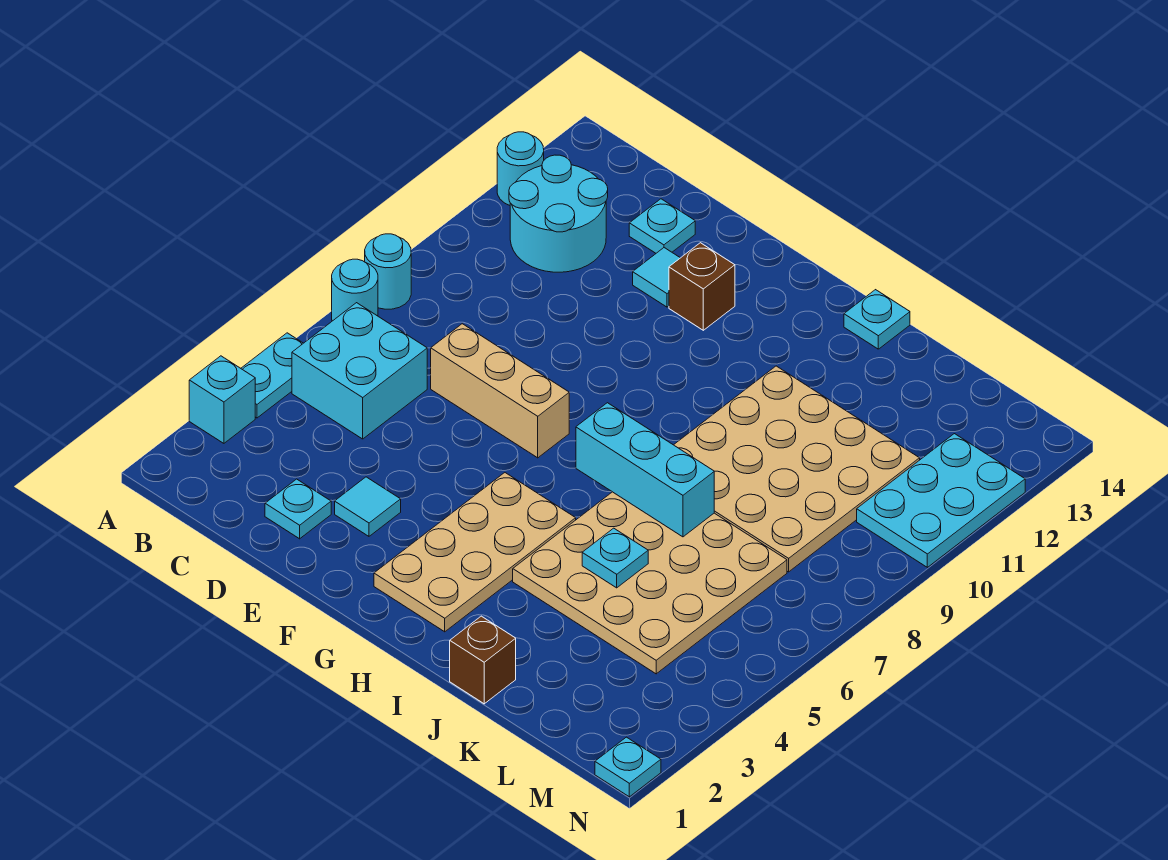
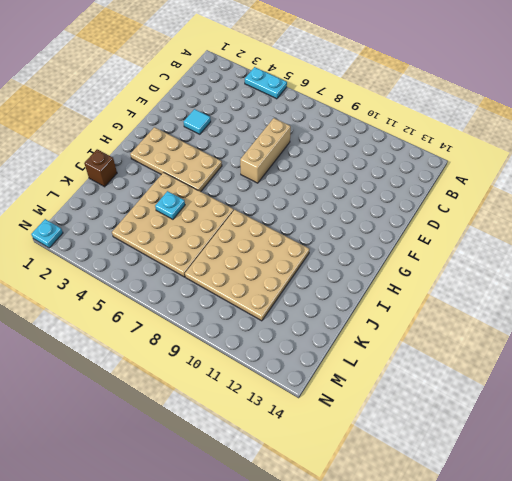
none -> cyan brick A3 level 1
none -> cyan round brick A7 level 1
none -> cyan round brick A8 level 1

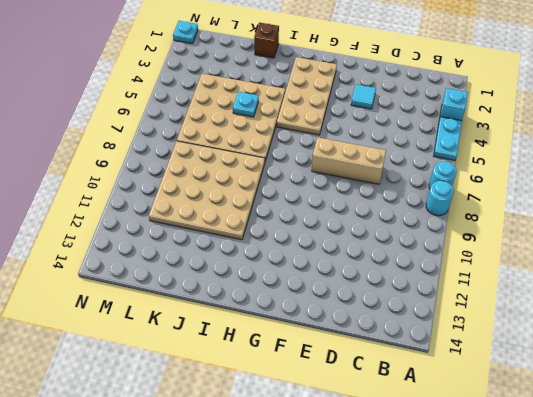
none -> cyan round brick A12 level 1
none -> cyan brick B5:C6 level 1
none -> cyan round brick B11:C12 level 1

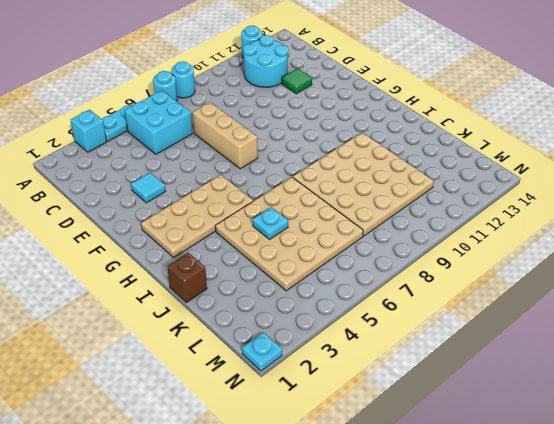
green tile D12 level 1 -> none
none -> cyan plate D2 level 1
none -> cyan plate D13 level 1
none -> cyan tile E12 level 1

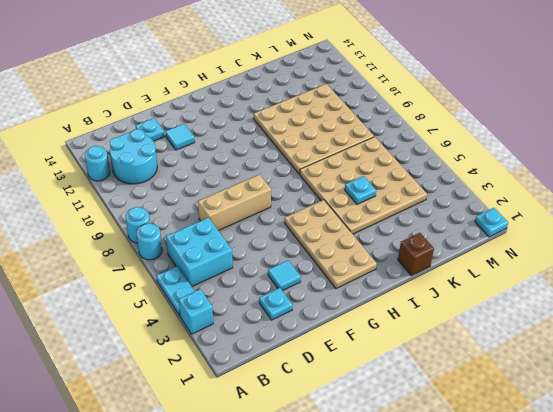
none -> brown brick F12 level 1
none -> cyan plate I14 level 1
none -> cyan plate M10:N12 level 1

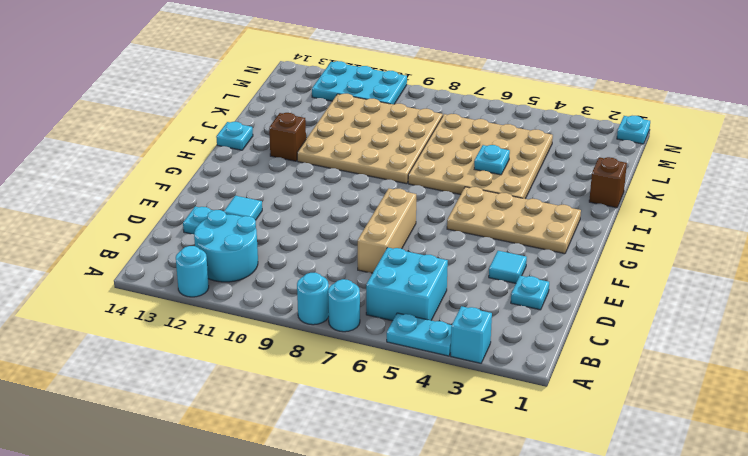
brown brick I12 level 1 -> brown brick F12 level 1
none -> cyan brick H7:J7 level 2

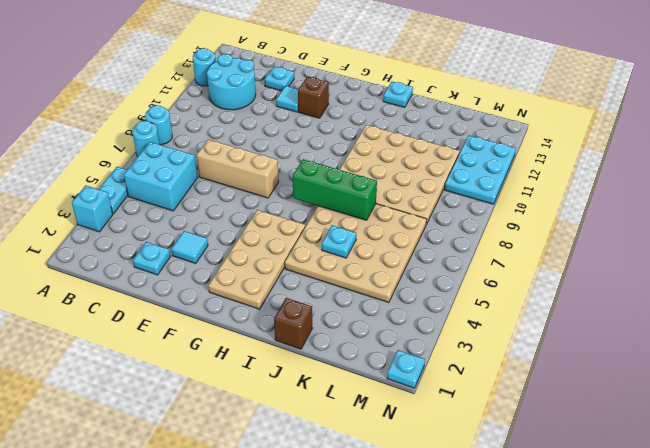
green brick H7:J7 level 2 -> cyan brick H7:J7 level 2

